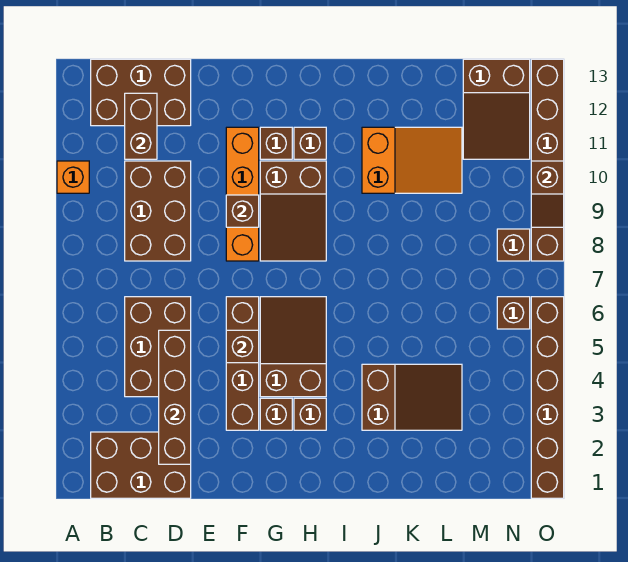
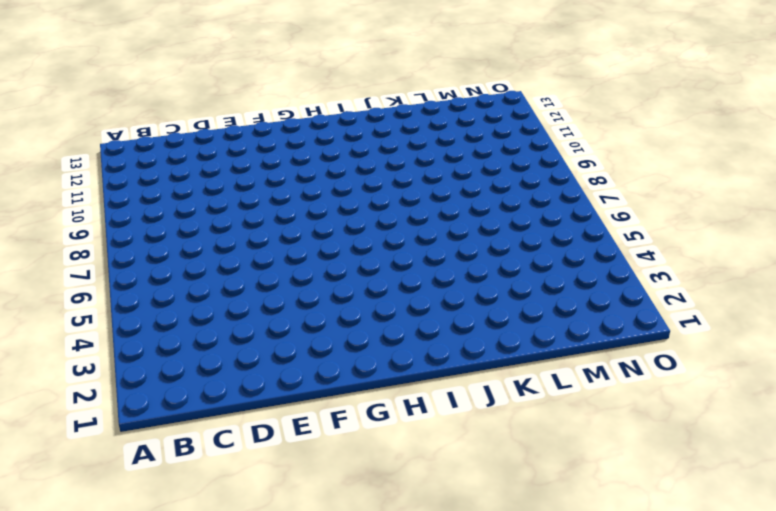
none -> orange brick A10 level 1
none -> brown brick B1:D2 level 1
none -> brown brick B12:D13 level 1

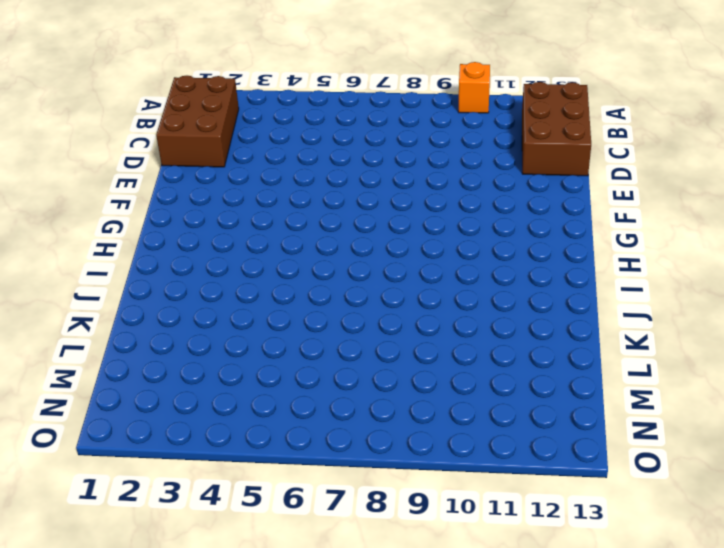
none -> brown brick C4:D6 level 1
none -> brown brick C8:D10 level 1
none -> brown brick F3:F6 level 1

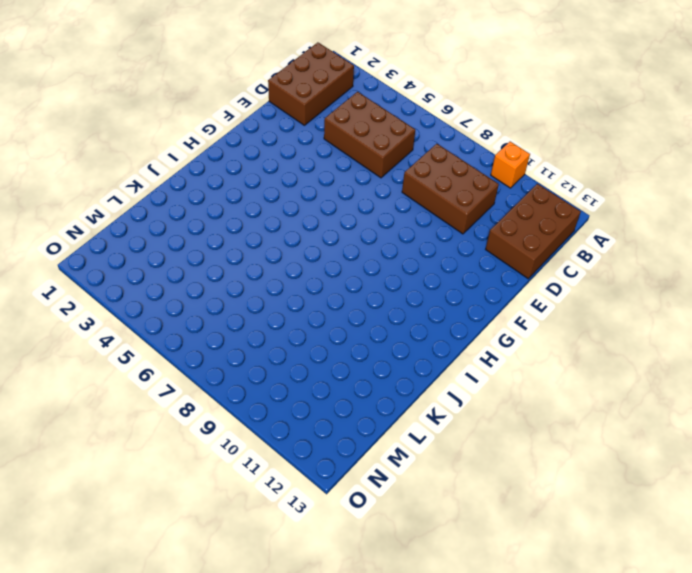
none -> brown brick F3:F6 level 1
none -> orange brick F8:F11 level 1
none -> brown brick G3 level 1

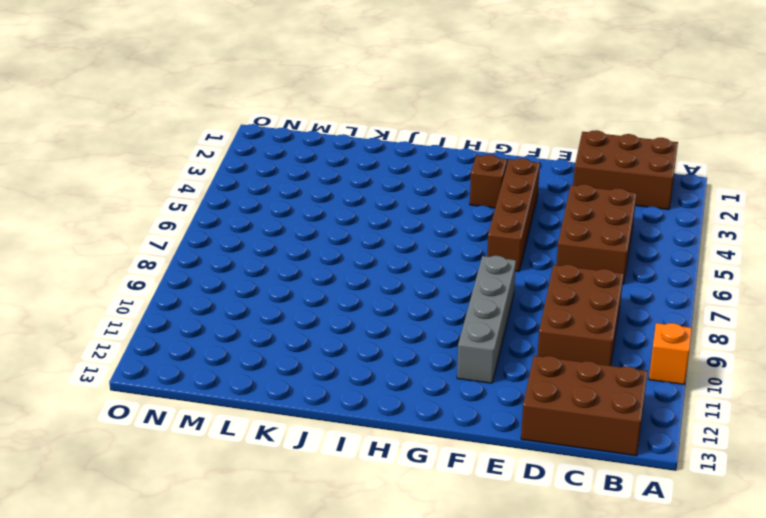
grey brick F8:F11 level 1 -> orange brick F8:F11 level 1
none -> brown slope G4:H6 level 1 top 4
none -> brown slope G8:H10 level 1 top 10
none -> brown brick G11 level 1

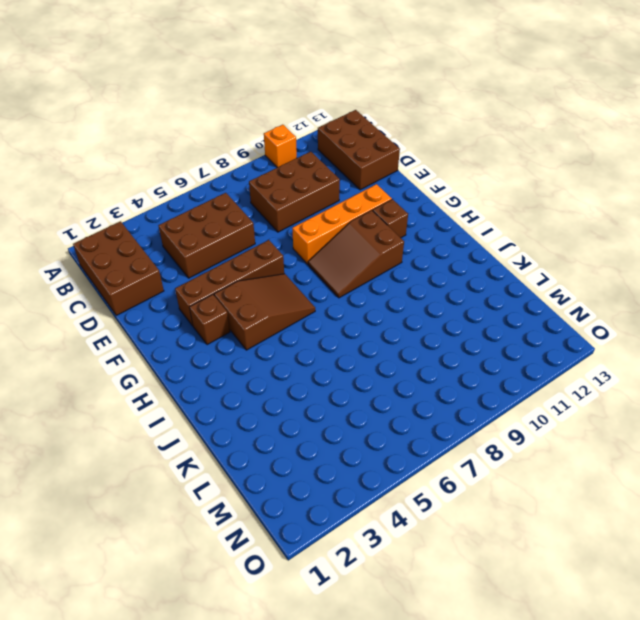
none -> brown brick H3 level 1
none -> brown brick H11 level 1
none -> brown slope J3:L4 level 1 top J

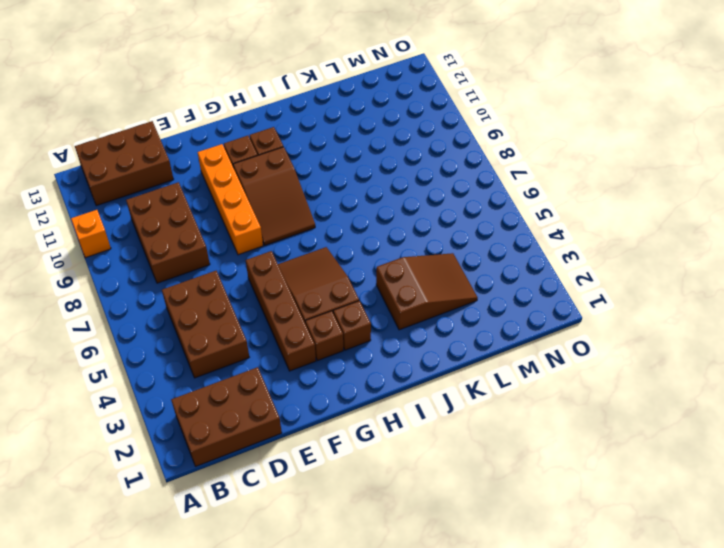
none -> orange slope J10:L11 level 1 top J
none -> brown slope M11:N13 level 1 top 13
none -> brown brick N6 level 1

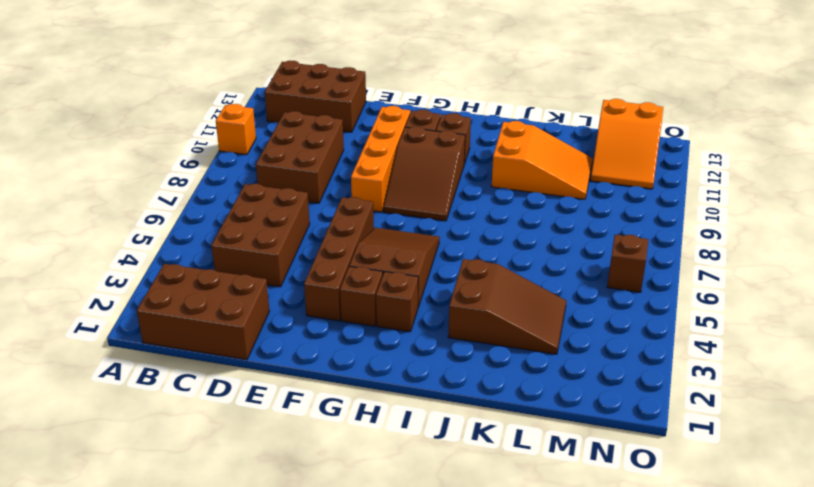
orange slope M11:N13 level 1 top 13 -> brown slope M11:N13 level 1 top 13
none -> brown brick N8 level 1
none -> brown brick O1:O6 level 1
none -> brown brick O8:O13 level 1

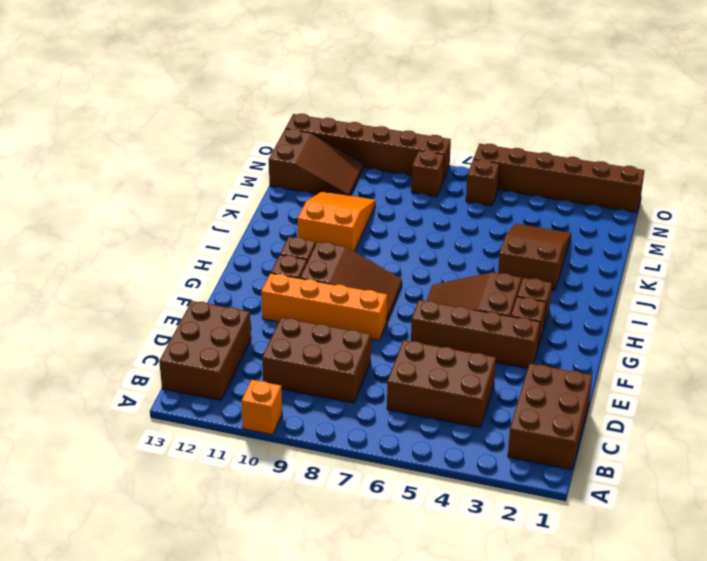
none -> brown brick C11:C12 level 2
none -> brown brick D2:D5 level 2
none -> brown brick F5 level 2

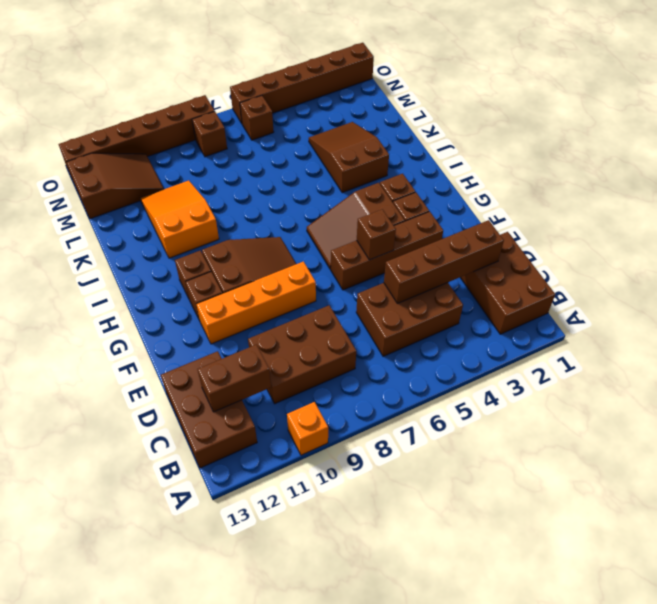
none -> brown brick F9 level 2
none -> brown slope O9:O10 level 2 top 10

